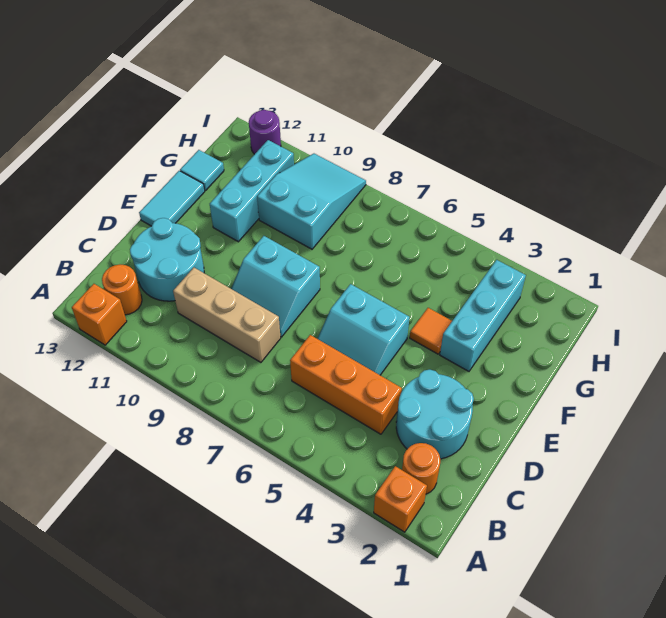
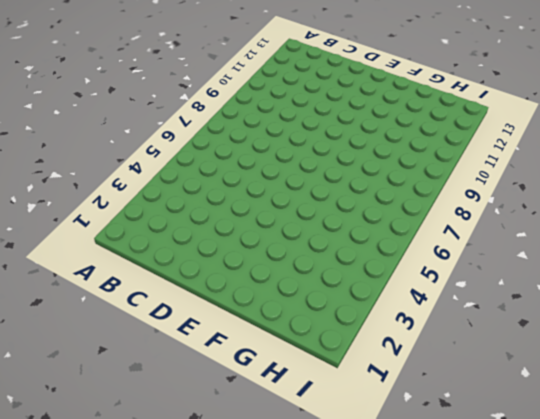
none -> orange brick A2 level 1
none -> orange brick A12 level 1
none -> orange round brick B2 level 1

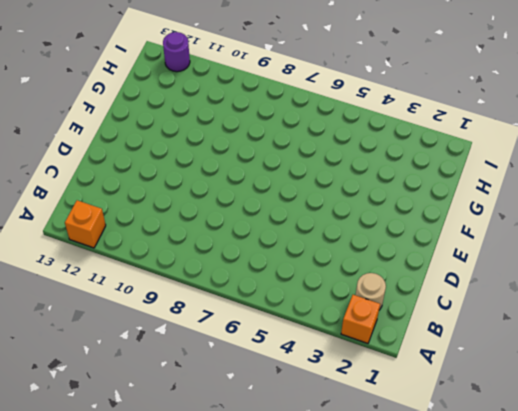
tan round brick B2 level 1 -> orange round brick B2 level 1
none -> orange round brick B12 level 1
none -> cyan round brick C2:D3 level 1
none -> orange brick C4:C6 level 1

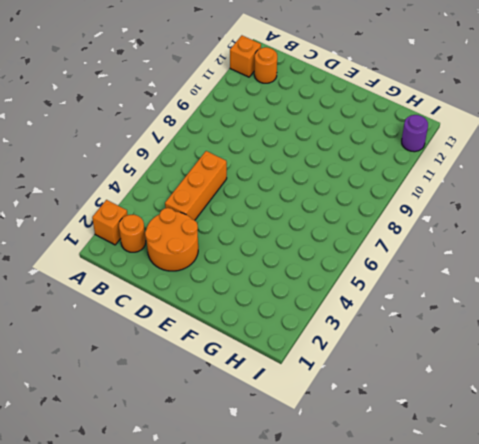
orange round brick C2:D3 level 1 -> cyan round brick C2:D3 level 1
none -> tan brick C8:C10 level 1
none -> cyan round brick C11:D12 level 1
none -> cyan slope D5:E6 level 1 top E

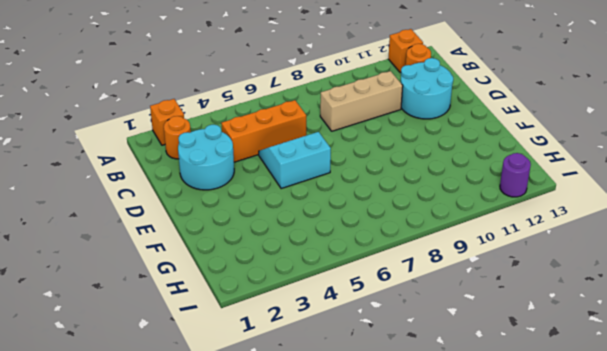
none -> cyan slope D8:E9 level 1 top E
none -> cyan tile E13:F13 level 1
none -> cyan brick F3:H3 level 1

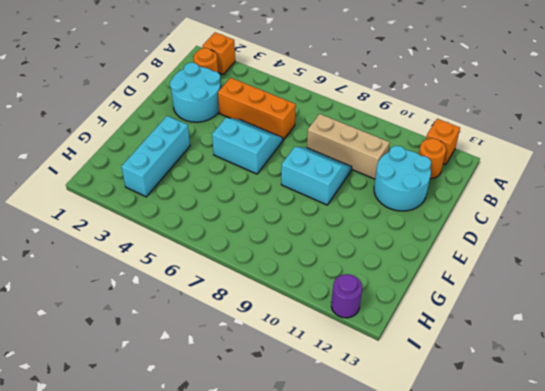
none -> cyan tile E13:F13 level 1
none -> orange tile F4 level 1
none -> cyan brick F11:H11 level 1

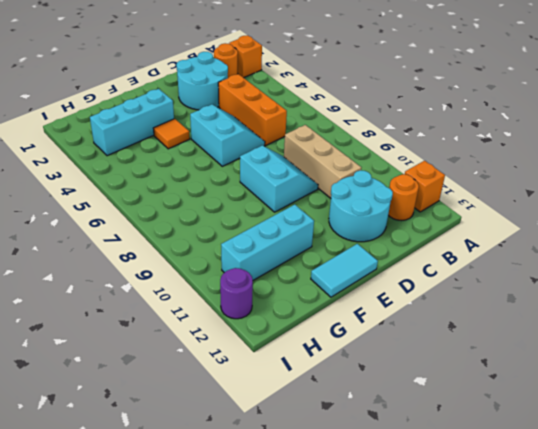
none -> cyan slope G9:I10 level 1 top G
none -> cyan tile G13 level 1

